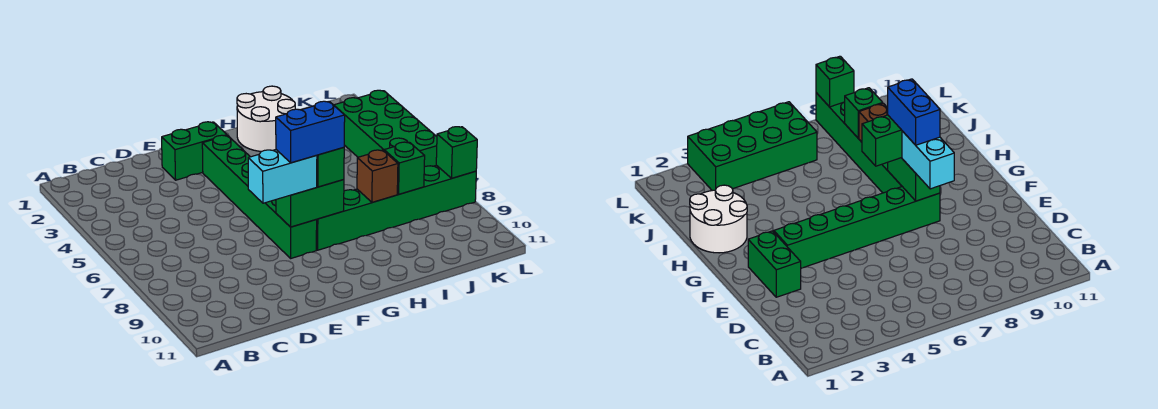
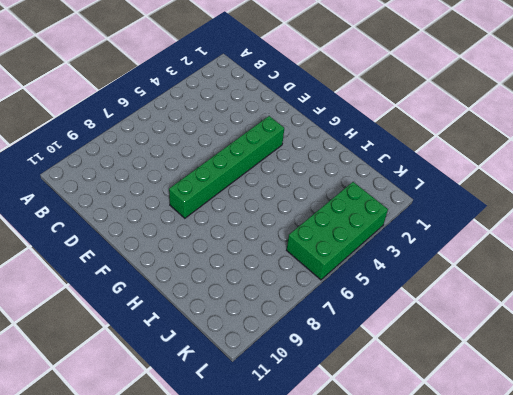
none -> green brick E2:F2 level 1
none -> green brick G8:L8 level 1
none -> white round brick H1:I2 level 1

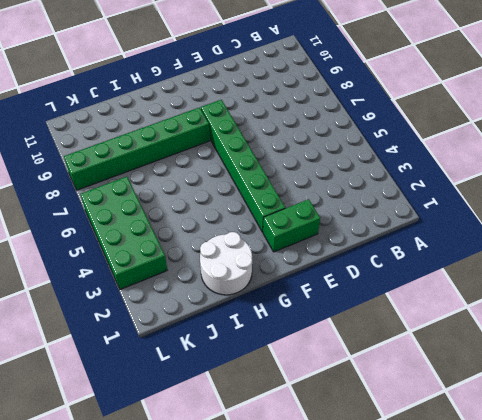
none -> green brick F8:G8 level 2
none -> brown brick I8 level 2
none -> green brick J8 level 2

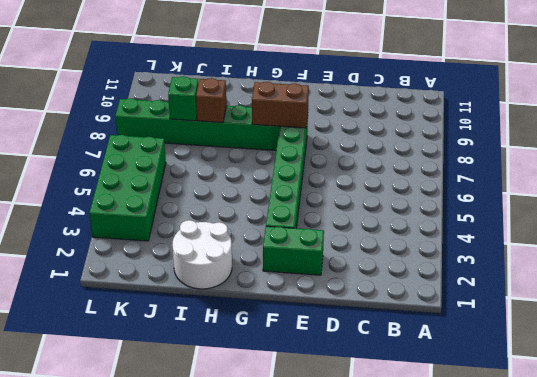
brown brick F8:G8 level 2 -> green brick F8:G8 level 2
none -> green brick L8 level 2
none -> cyan brick E8:F8 level 3
none -> green brick G7:G8 level 3

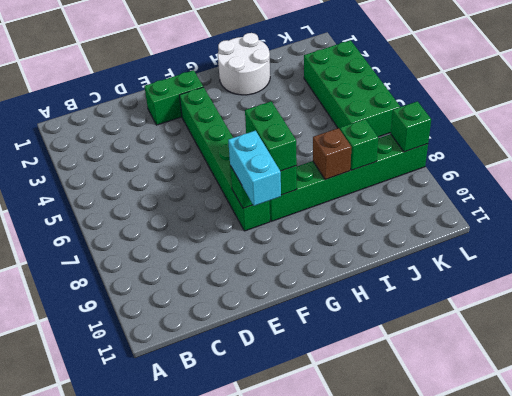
cyan brick F8:F9 level 3 -> cyan brick E8:F8 level 3
none -> blue brick F8:G8 level 4

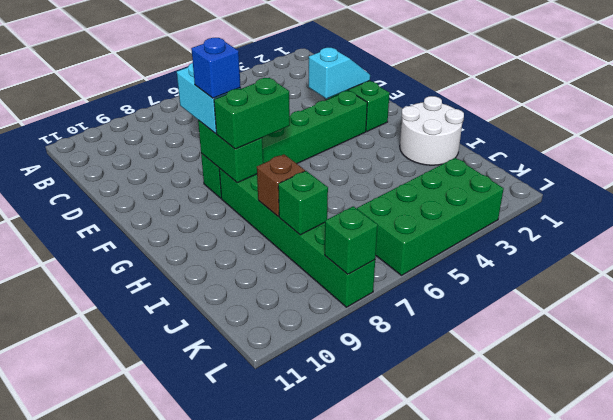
cyan slope E2:E3 level 2 top 3 -> none
blue brick F8 level 4 -> blue brick F8:G8 level 4

